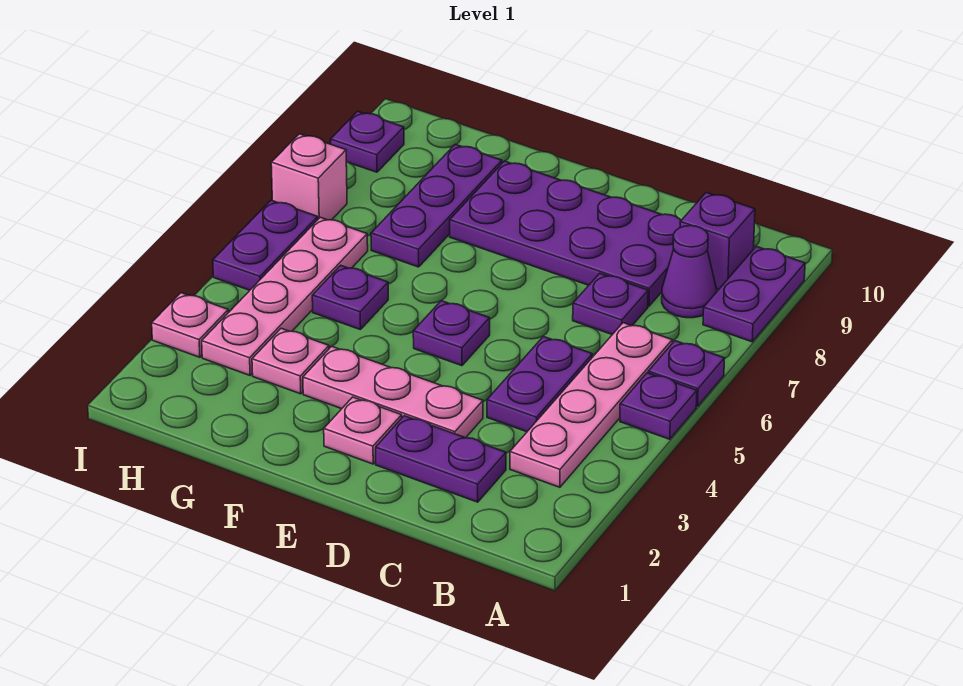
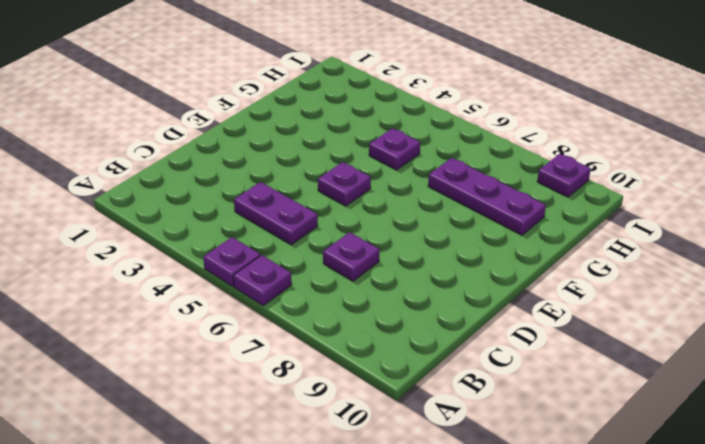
none -> purple plate A8:A9 level 1
none -> pink plate B3:B6 level 1
none -> purple cone B8 level 1

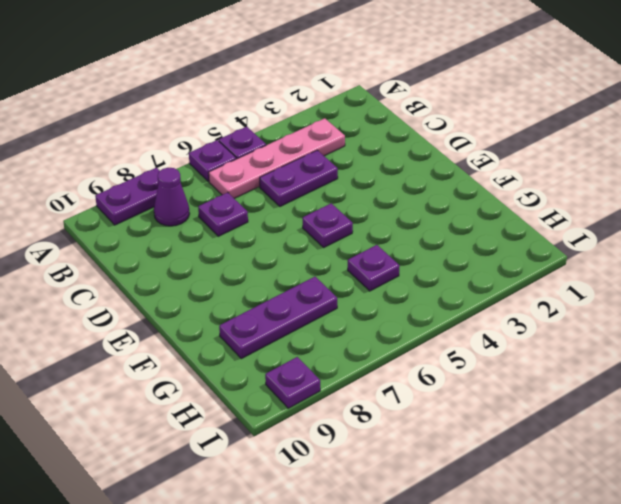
none -> purple brick B9 level 1
none -> purple plate C2:D2 level 1
none -> purple plate C8:F9 level 1

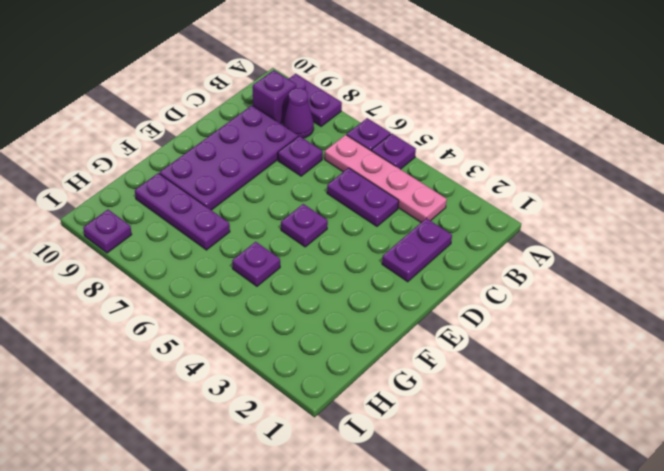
none -> pink plate D3:F3 level 1
none -> pink plate E2 level 1
none -> pink plate G3 level 1

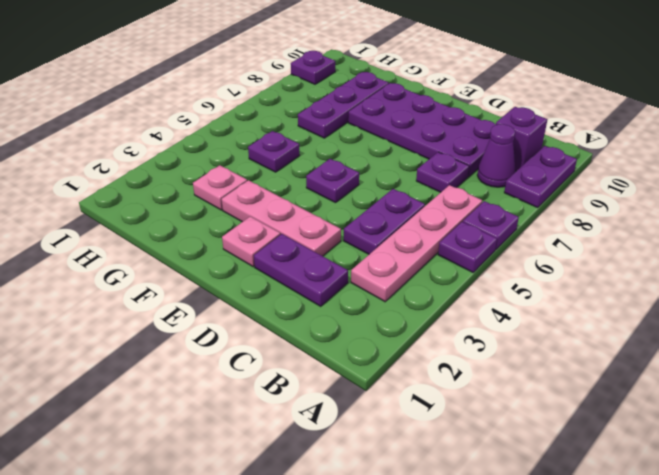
none -> pink plate H3:H6 level 1
none -> pink plate I3 level 1
none -> purple plate I5:I6 level 1

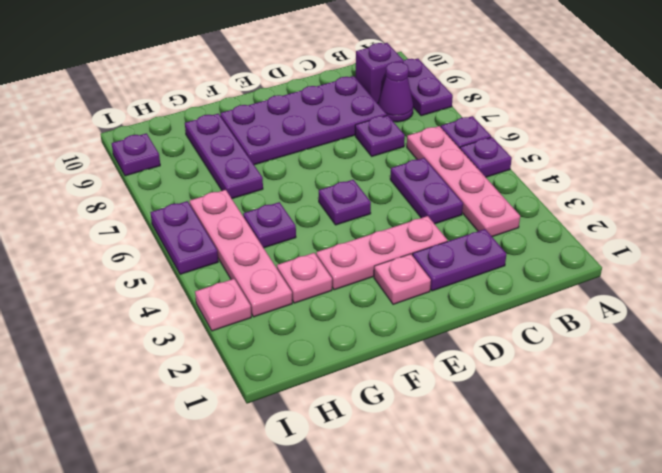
none -> pink brick I7 level 1

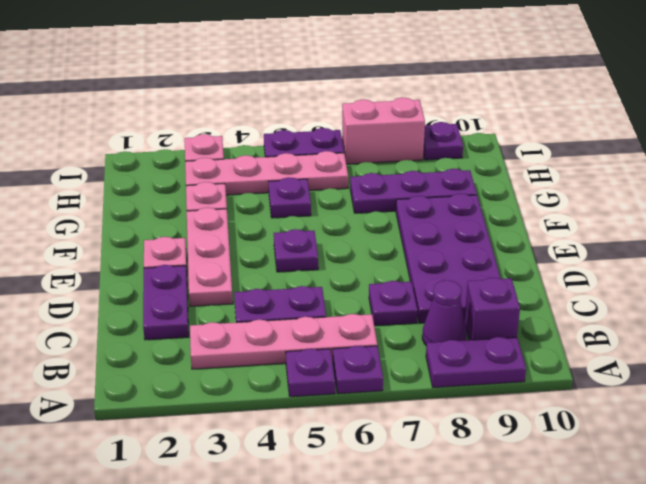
pink brick I7:I8 level 1 -> pink brick I7 level 1

